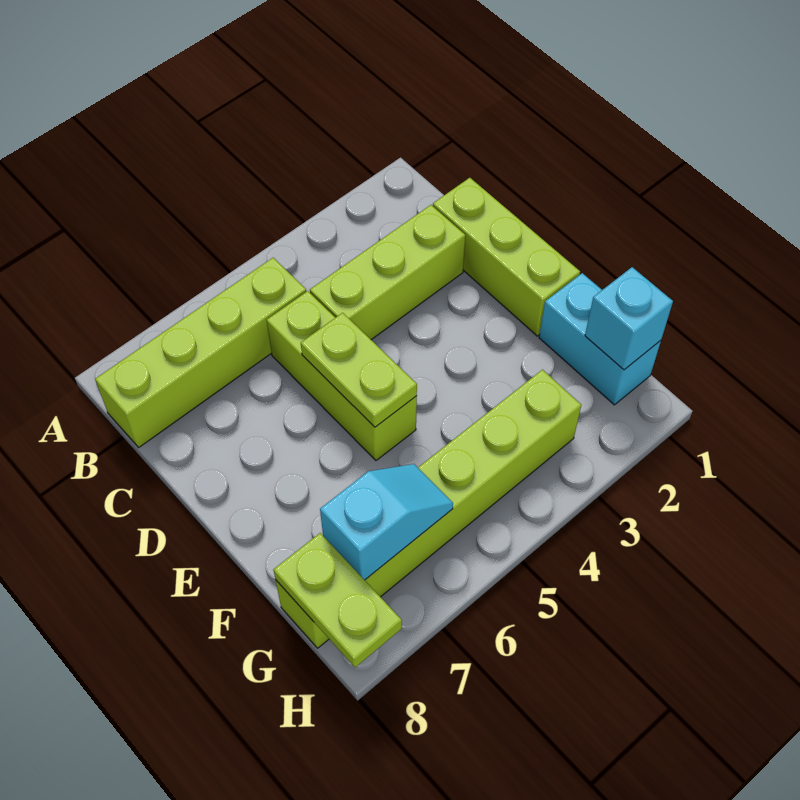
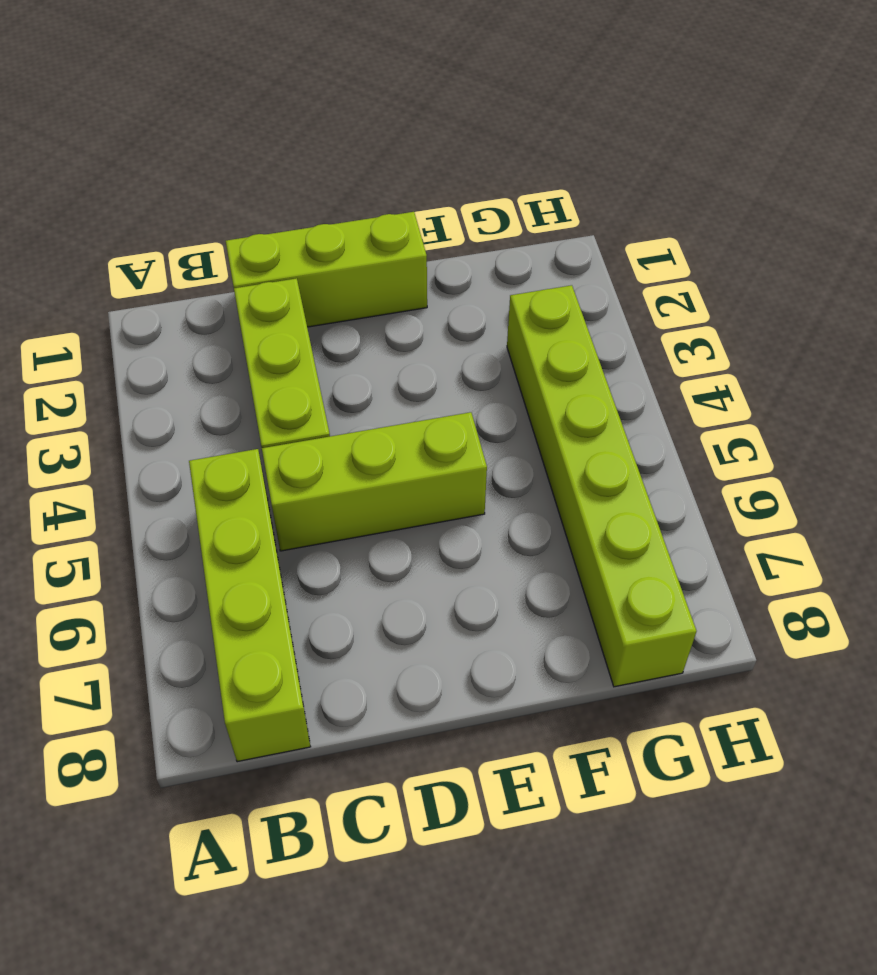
none -> cyan brick F1:G1 level 1
none -> lime plate D5:E5 level 2

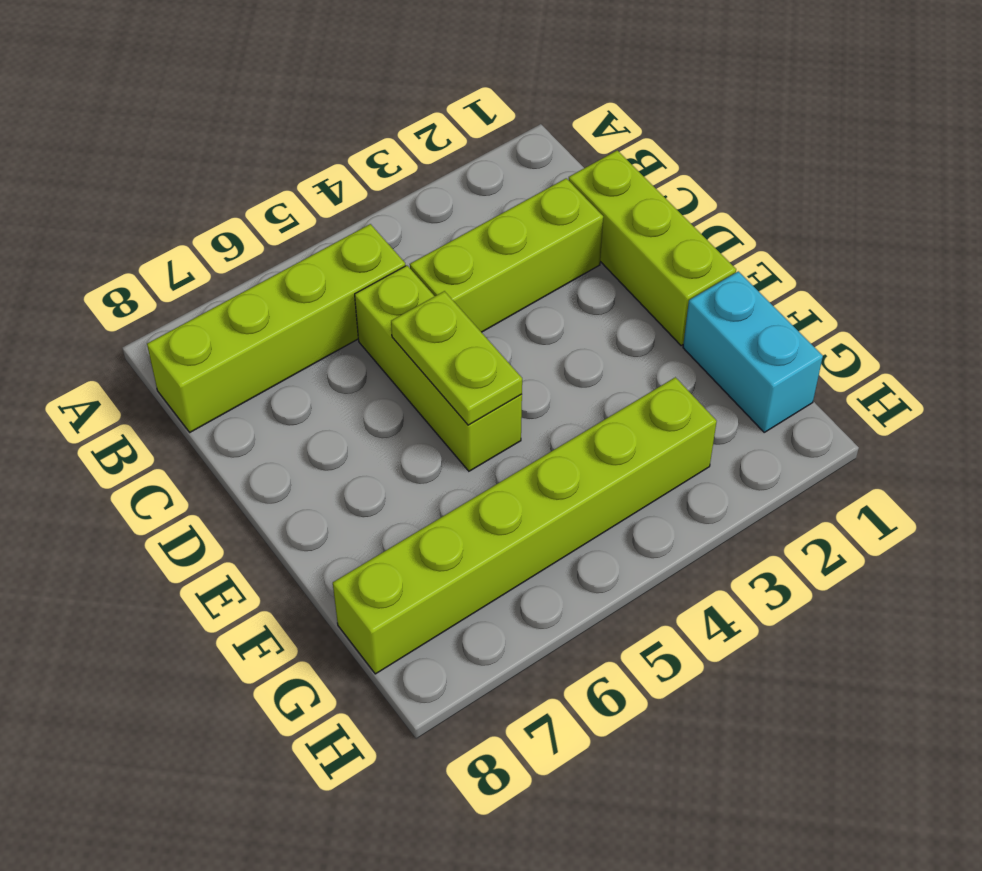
none -> cyan brick G1 level 2
none -> cyan slope G6:G7 level 2 top 7

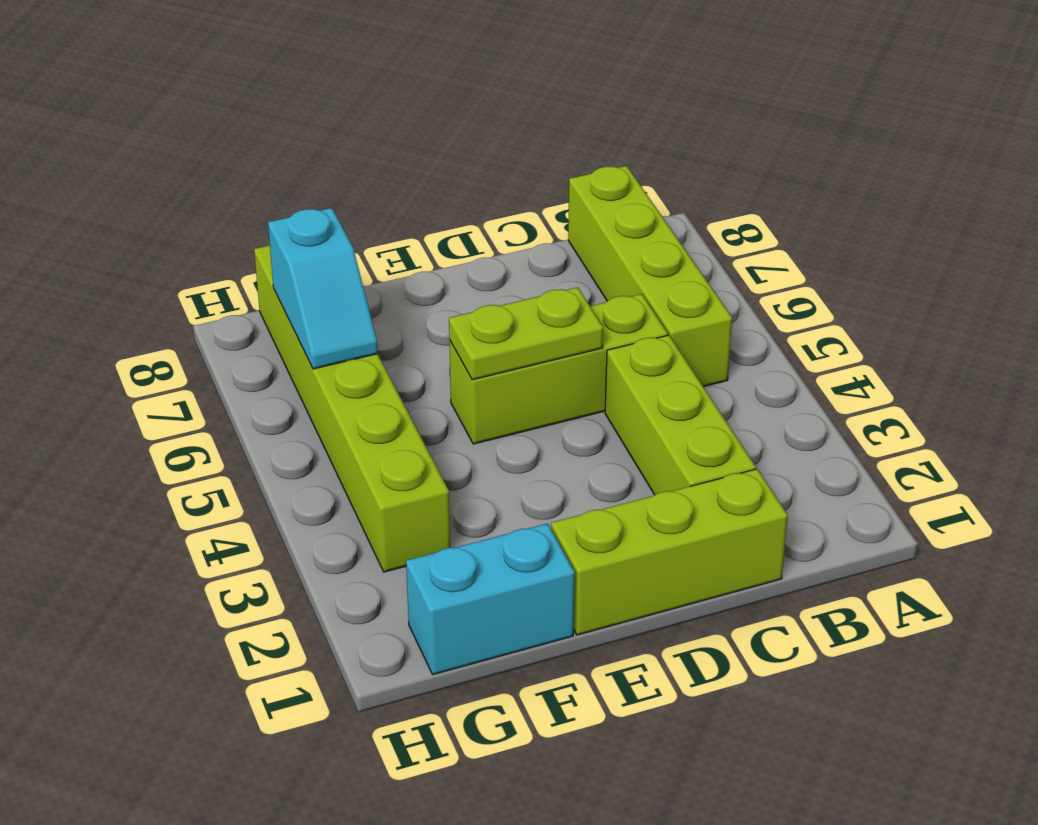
none -> cyan brick G1 level 2
none -> lime plate G8:H8 level 2

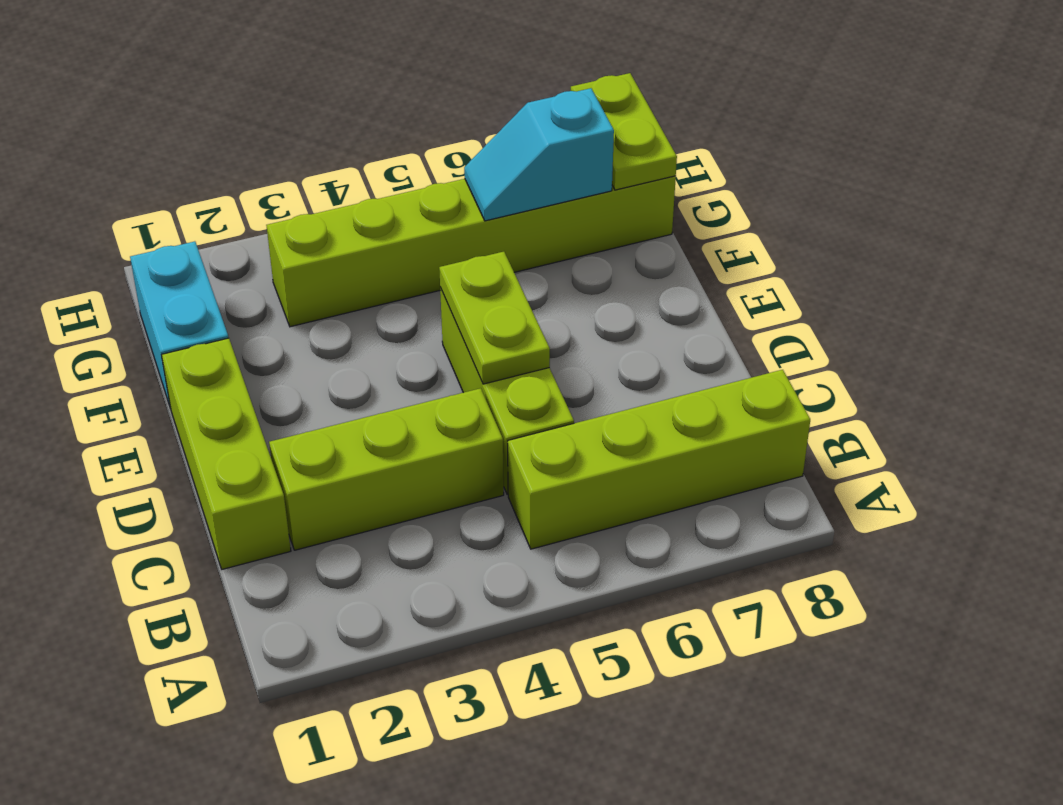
none -> cyan brick G1 level 2

